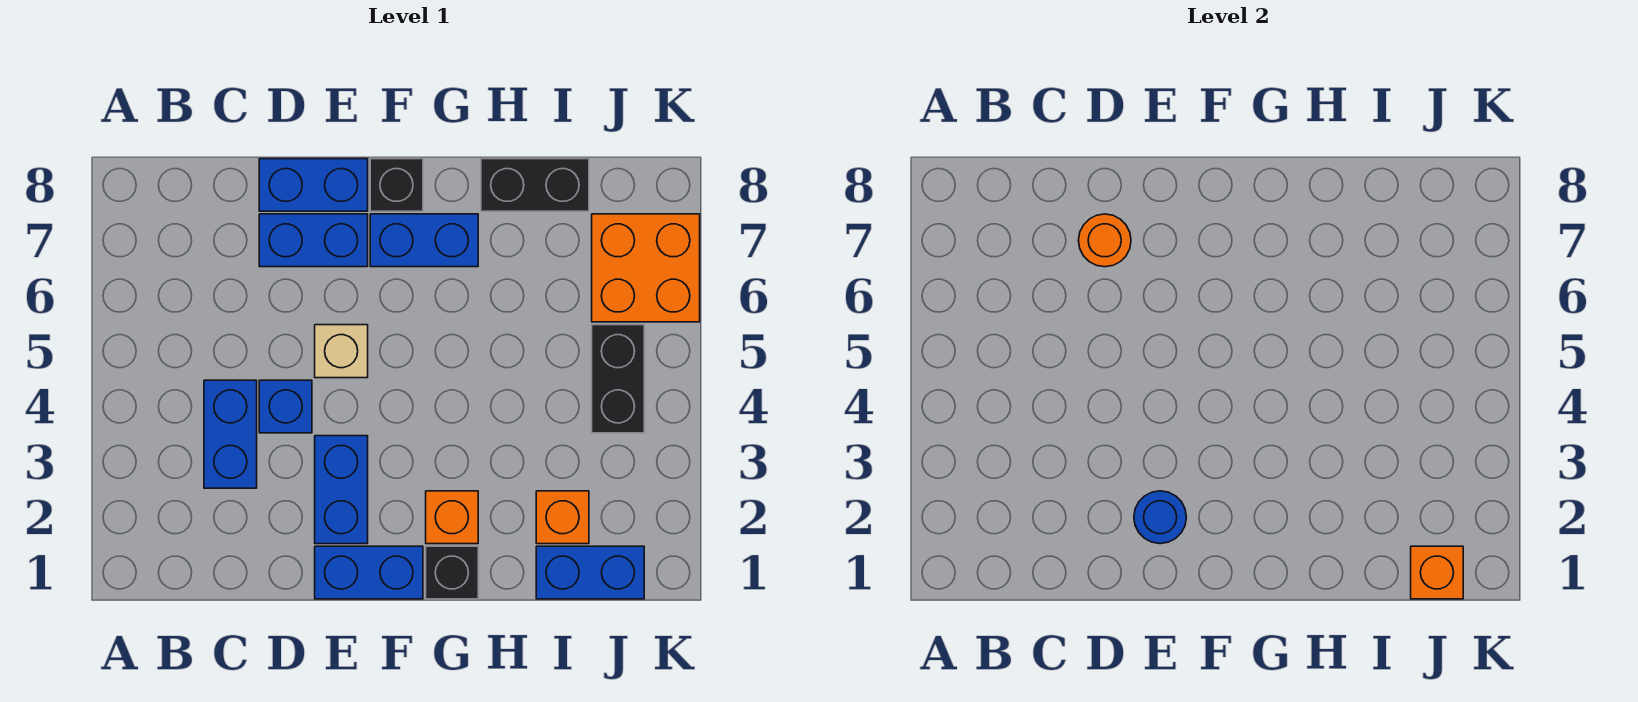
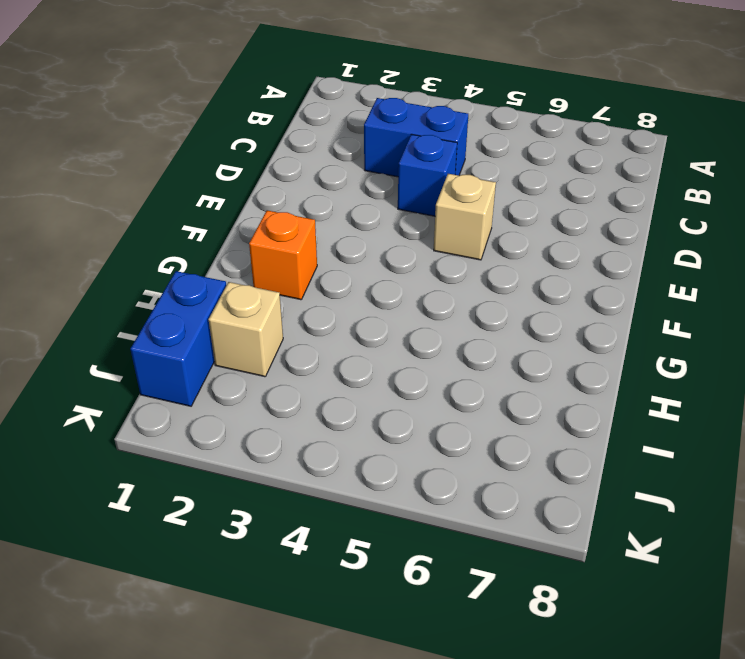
tan brick I2 level 1 -> orange brick I2 level 1
none -> blue brick D7:E7 level 1
none -> blue brick D8:E8 level 1
none -> blue brick E1:F1 level 1

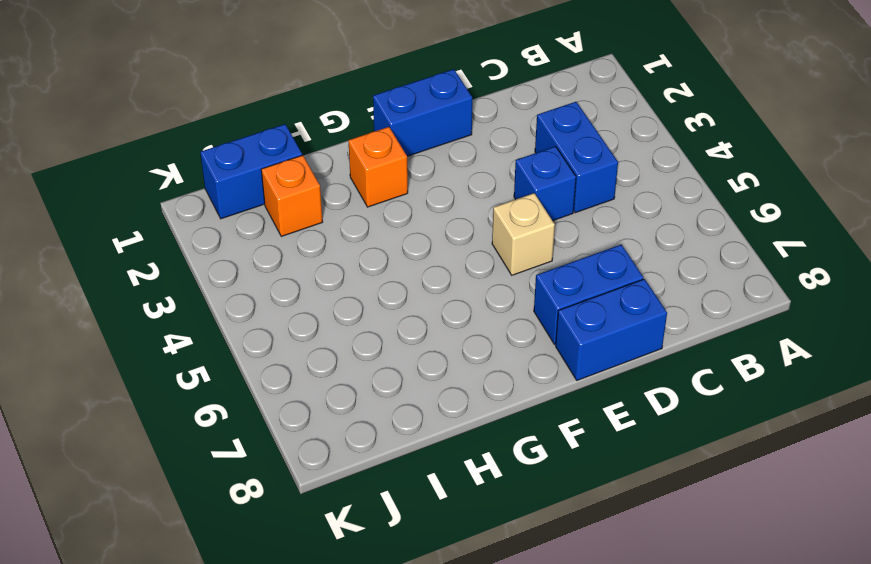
none -> blue brick E2:E3 level 1
none -> blue brick F7:G7 level 1
none -> black brick F8 level 1

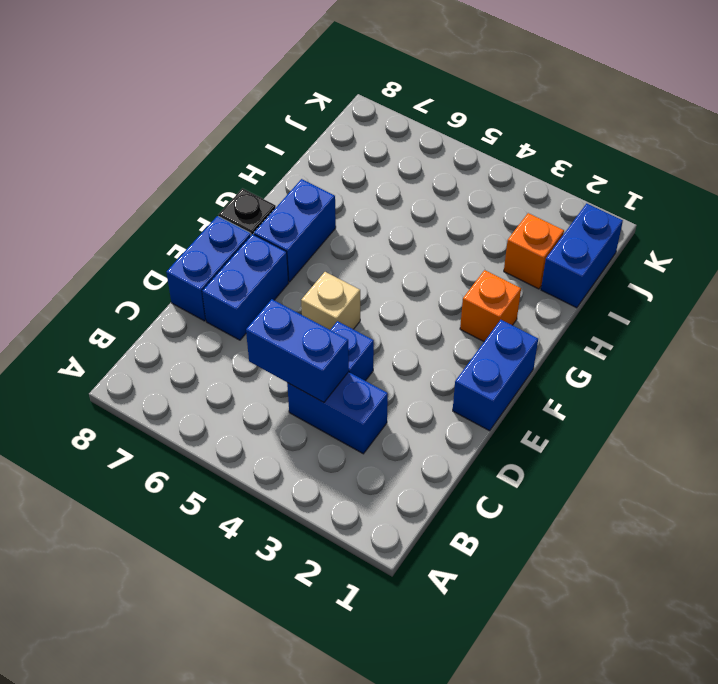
blue brick C4:C5 level 2 -> blue brick E2:E3 level 1
none -> black brick G1 level 1
none -> black brick H8:I8 level 1
none -> black brick J4:J5 level 1

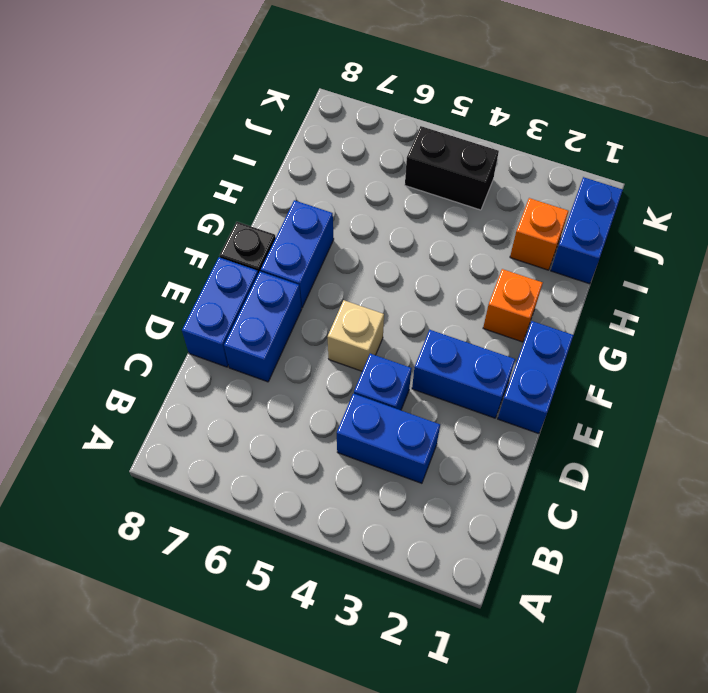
none -> black brick G1 level 1
none -> black brick H8:I8 level 1
none -> orange brick J6:K7 level 1

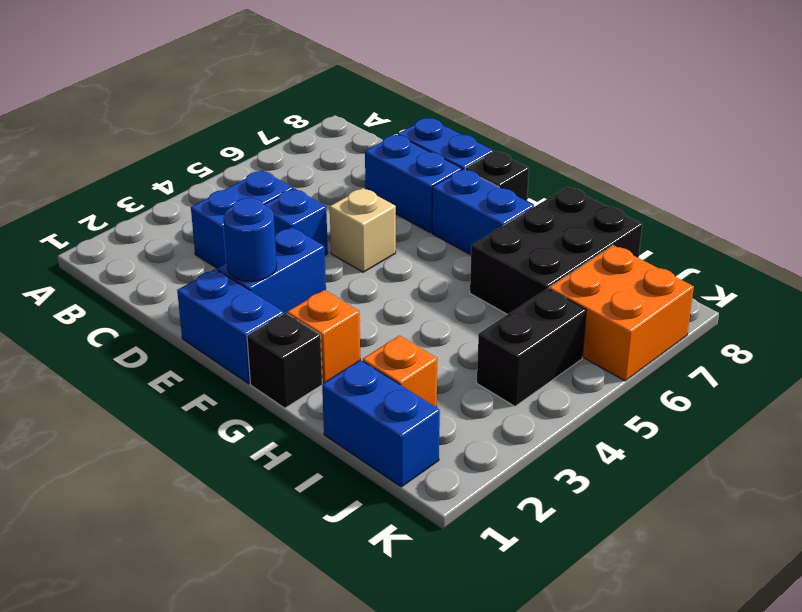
black brick H6:I8 level 1 -> black brick H8:I8 level 1
none -> orange round brick D7 level 2
none -> orange brick J1 level 2

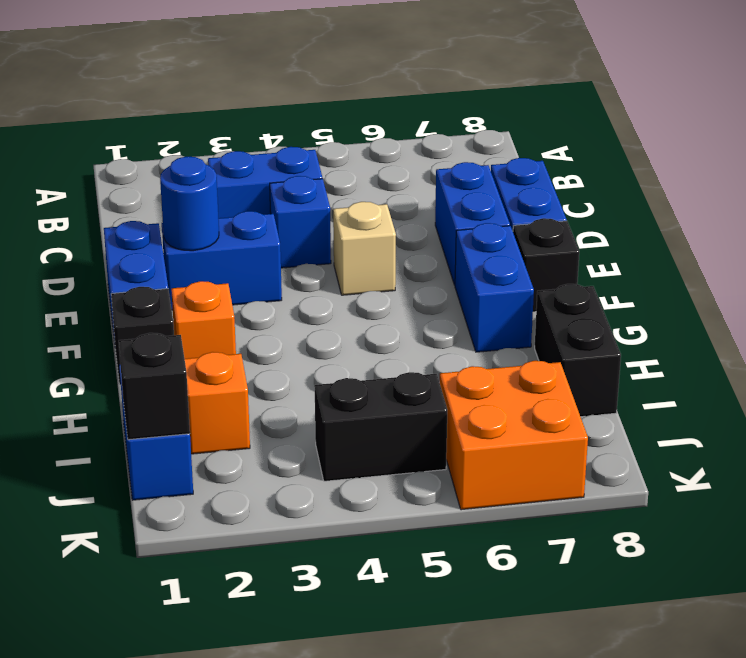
black brick J1 level 2 -> orange brick J1 level 2
none -> orange round brick D7 level 2

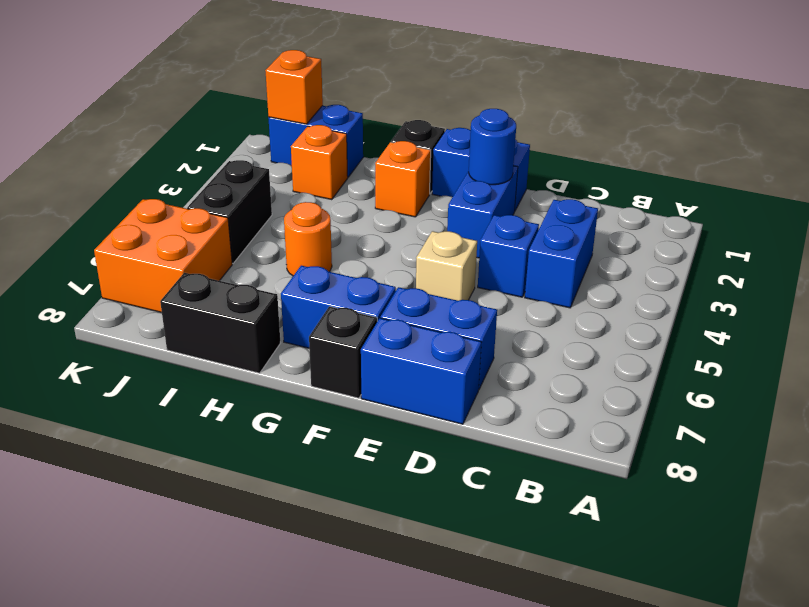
orange round brick H5 level 1 -> orange round brick D7 level 2

